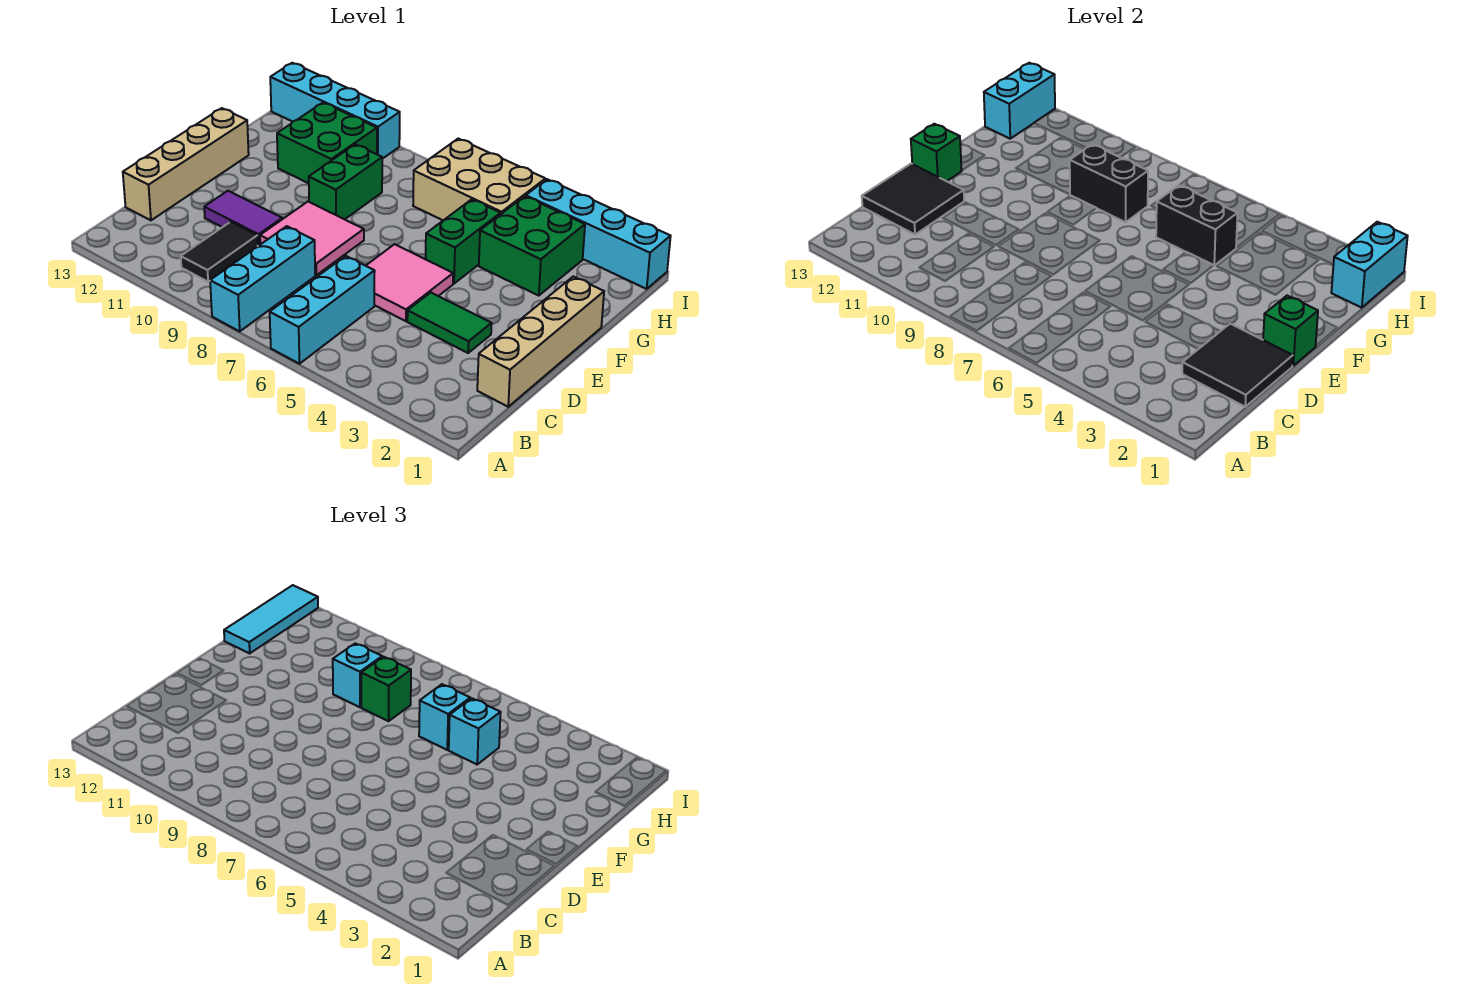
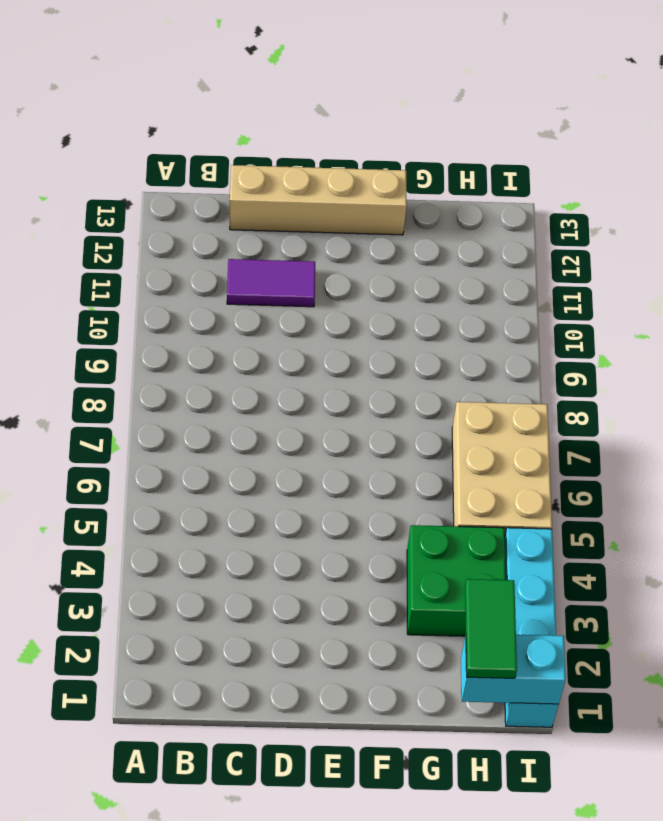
purple tile C11:D11 level 1 -> purple tile D10:D11 level 1
green tile H1:H2 level 3 -> green tile D3:D4 level 1
none -> cyan brick A6:C6 level 1
none -> cyan brick A8:C8 level 1
none -> black tile B10:C10 level 1

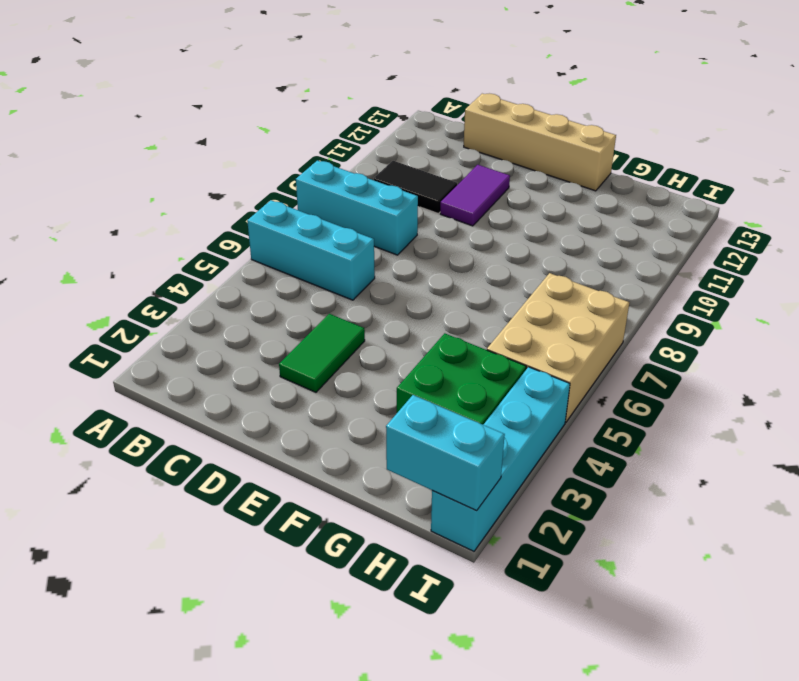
none -> tan brick C1:F1 level 1
none -> pink tile D5:E6 level 1
none -> pink tile D8:E9 level 1

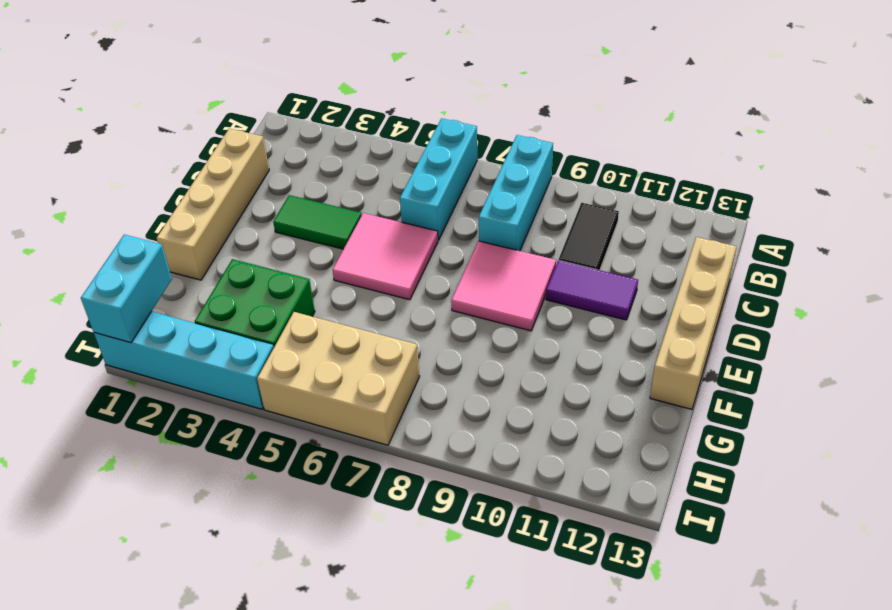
none -> green brick F5:G5 level 1
none -> green brick F9:G9 level 1
none -> green brick G10:H11 level 1

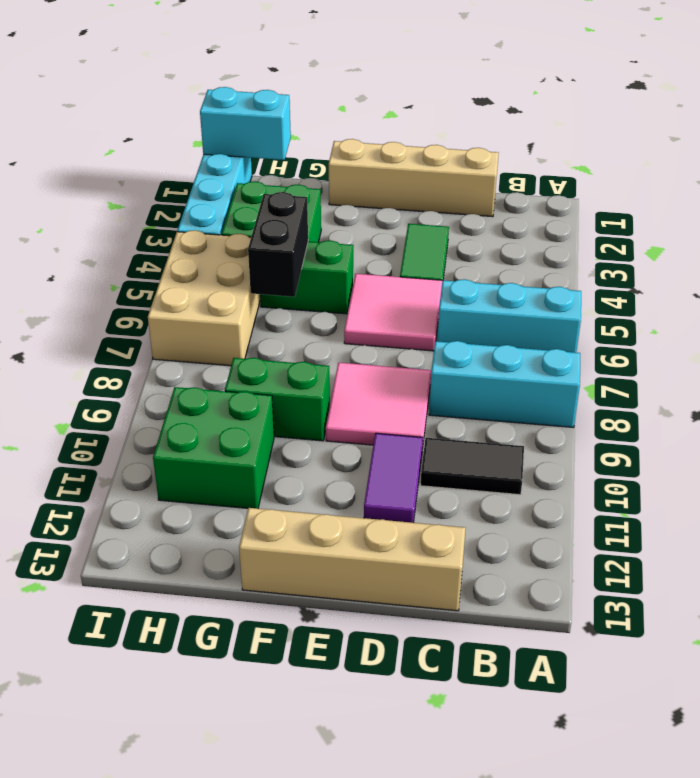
none -> cyan brick I10:I13 level 1
none -> black tile C1:D2 level 2
none -> black tile C12:D13 level 2

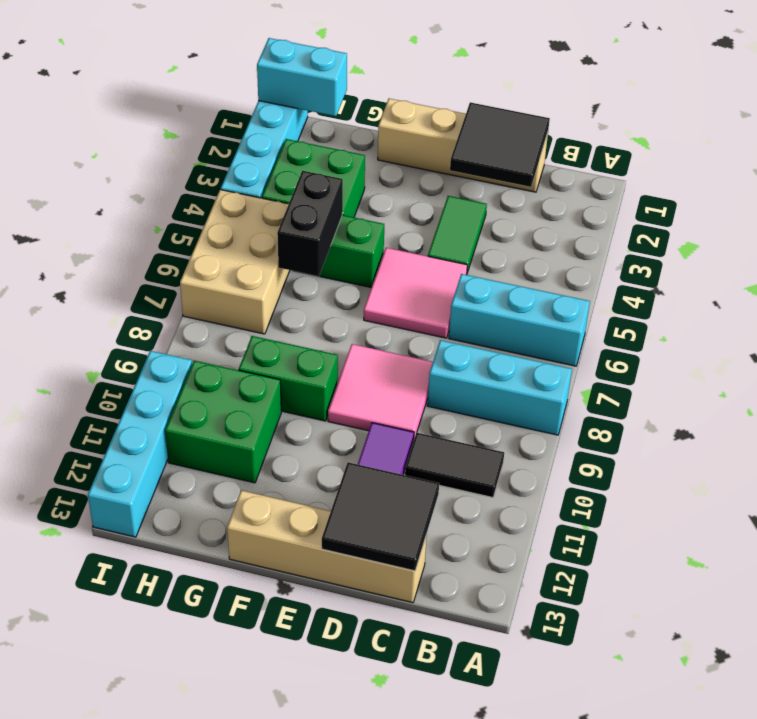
none -> green brick E1 level 2
none -> green brick E13 level 2
none -> black brick G8:G9 level 2

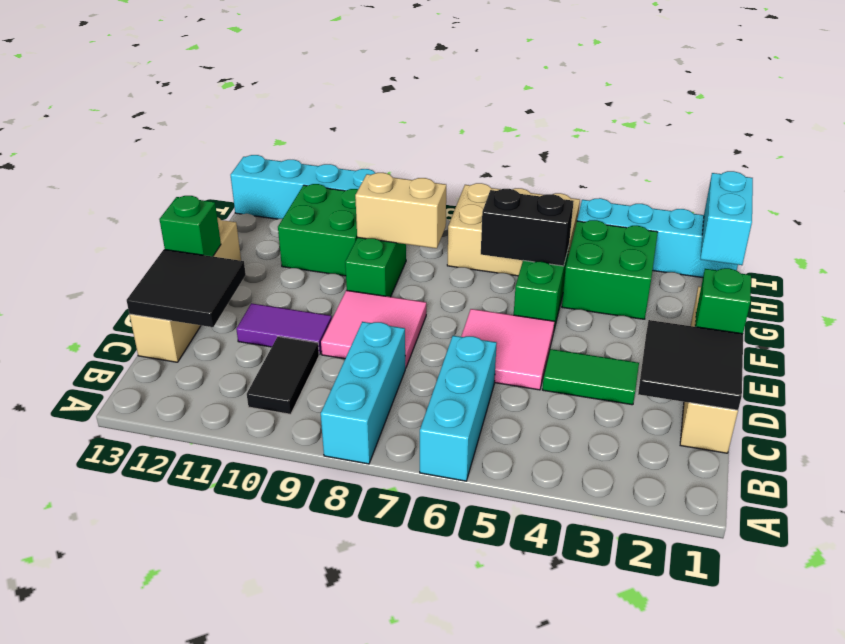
tan brick G8:G9 level 2 -> black brick G8:G9 level 2
none -> cyan brick H13:I13 level 2
none -> cyan brick G5 level 3
none -> cyan brick G6 level 3

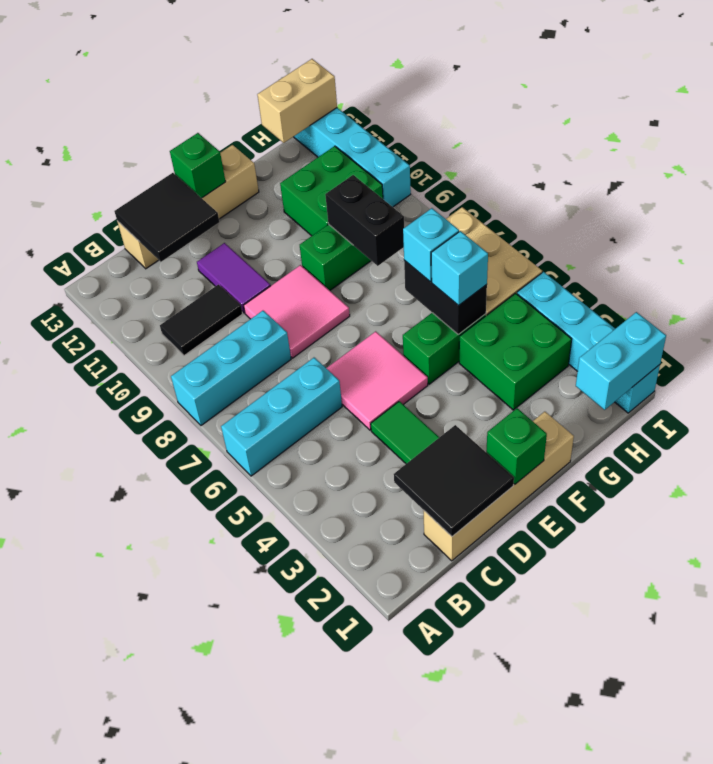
tan brick H13:I13 level 2 -> cyan brick H13:I13 level 2
none -> green brick G8 level 3
none -> cyan brick G9 level 3
none -> cyan tile G13:I13 level 3

